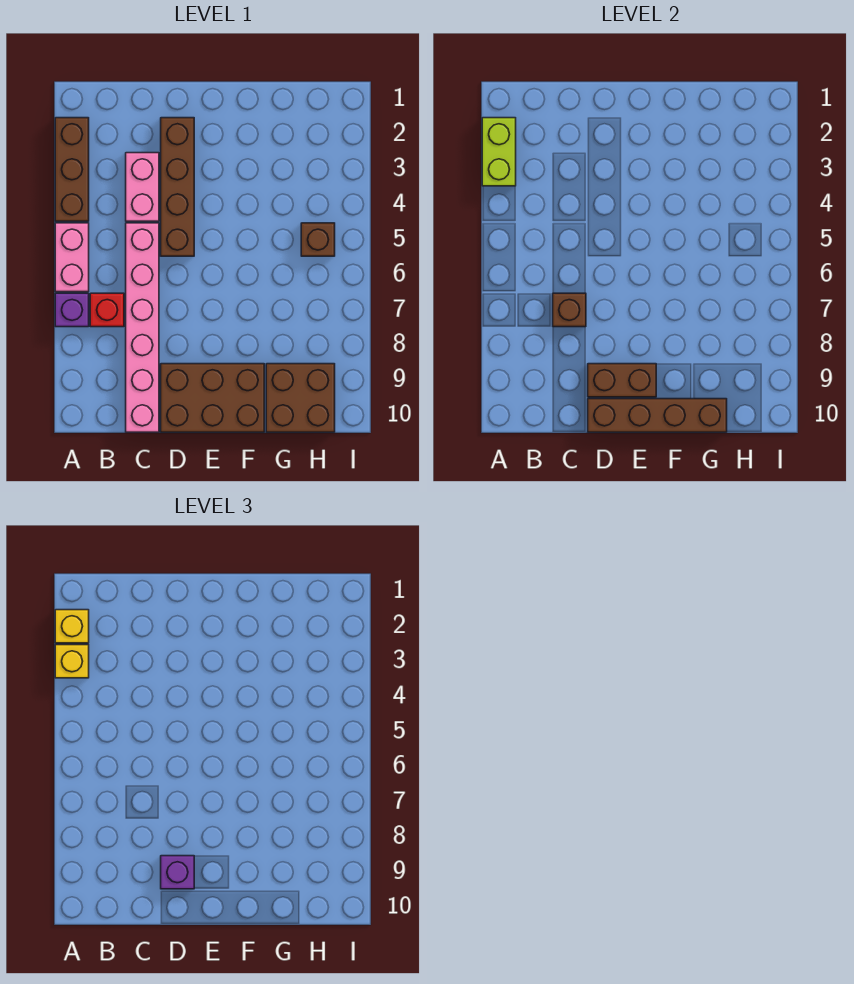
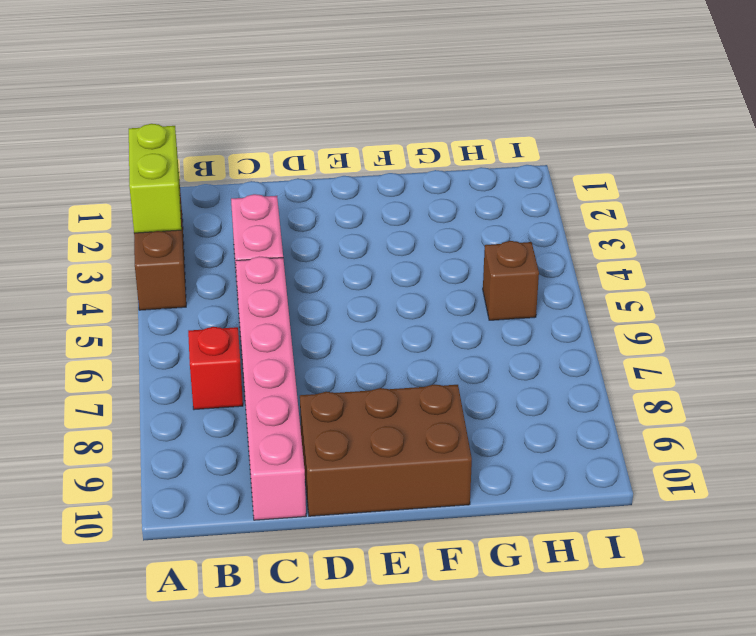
none -> pink brick A5:A6 level 1
none -> purple brick A7 level 1
none -> brown brick D2:D5 level 1

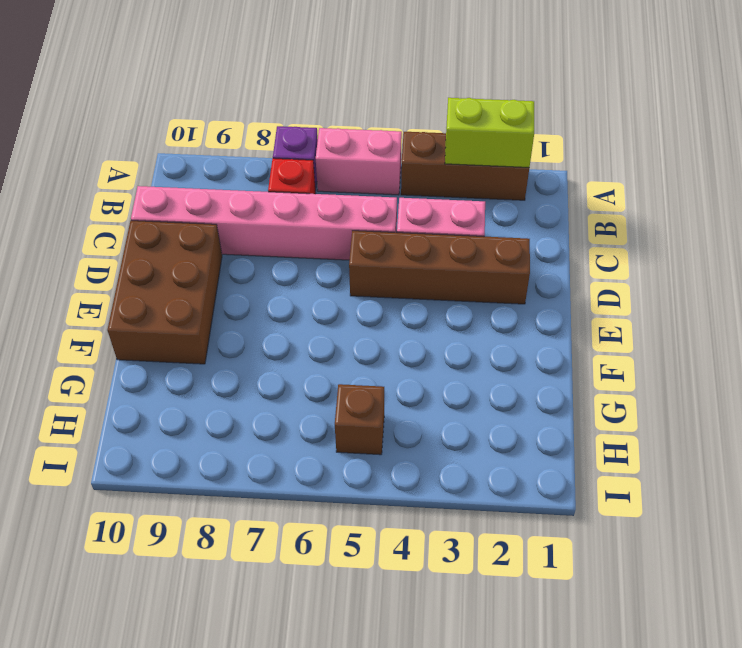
none -> brown brick G9:H10 level 1
none -> brown brick C7 level 2
none -> brown brick D9:E9 level 2

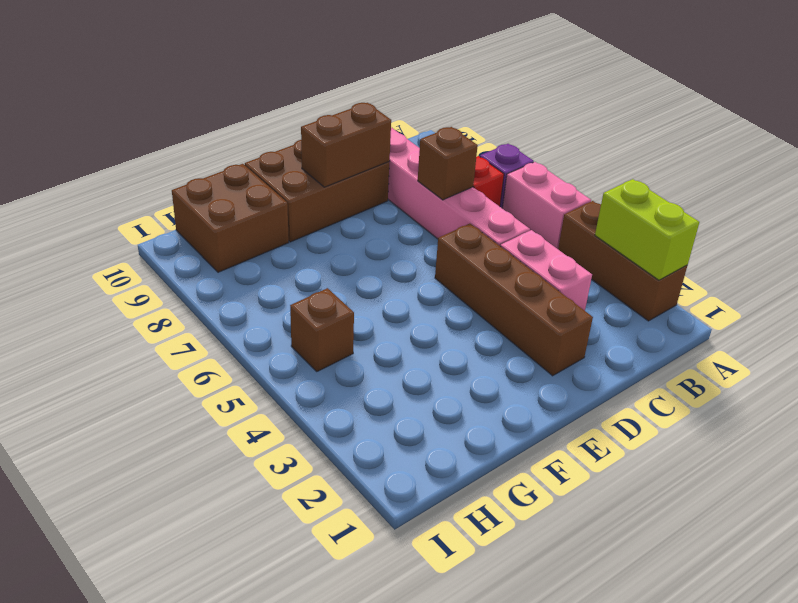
none -> brown brick D10:G10 level 2
none -> yellow brick A2 level 3
none -> yellow brick A3 level 3

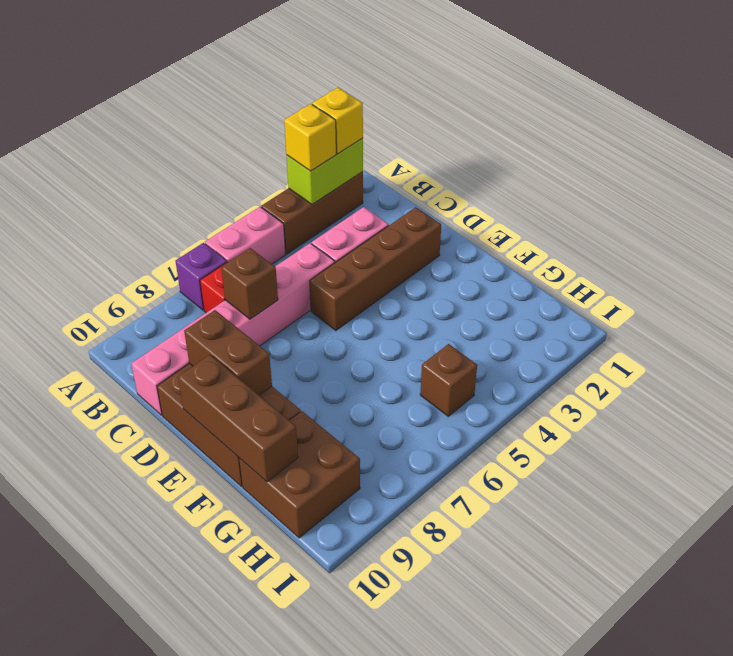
brown brick E10:G10 level 2 -> brown brick D10:G10 level 2
none -> purple brick D9 level 3

